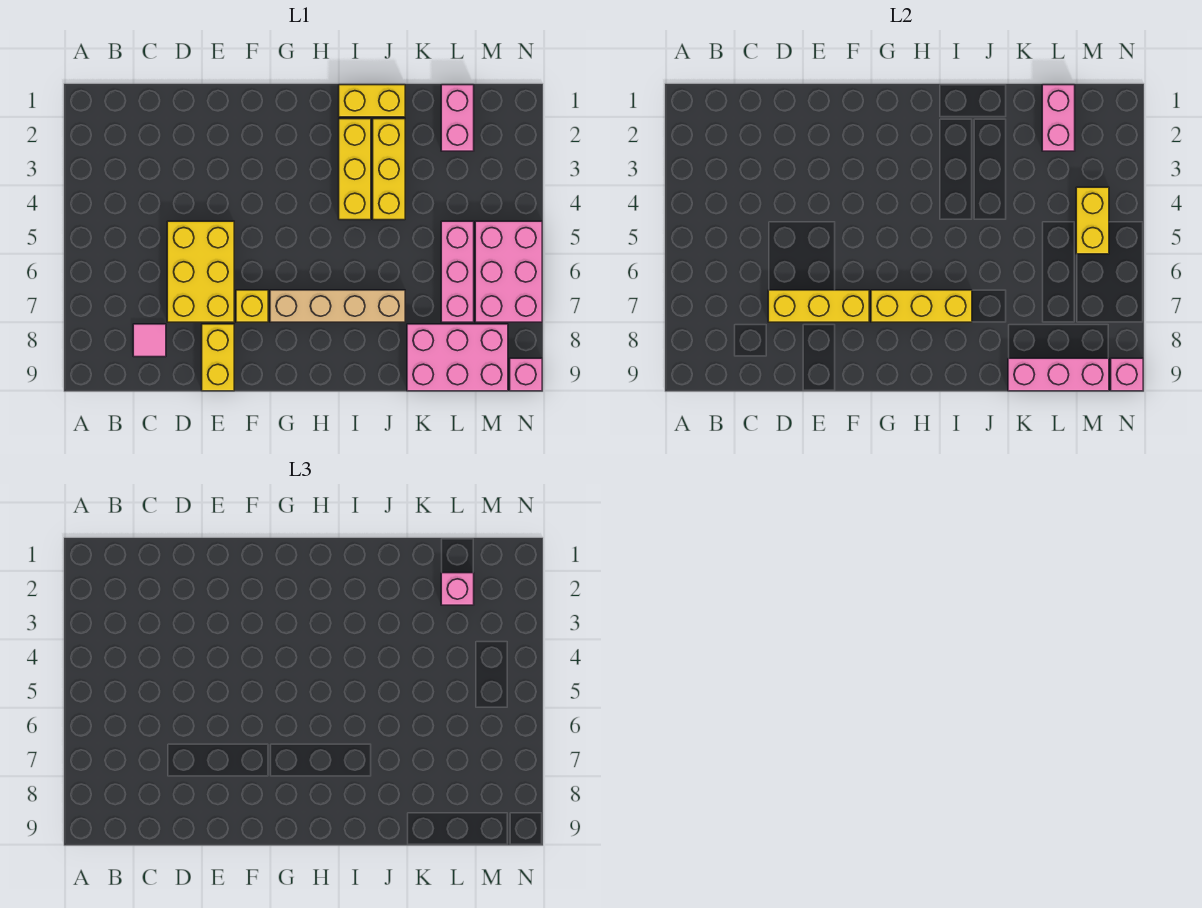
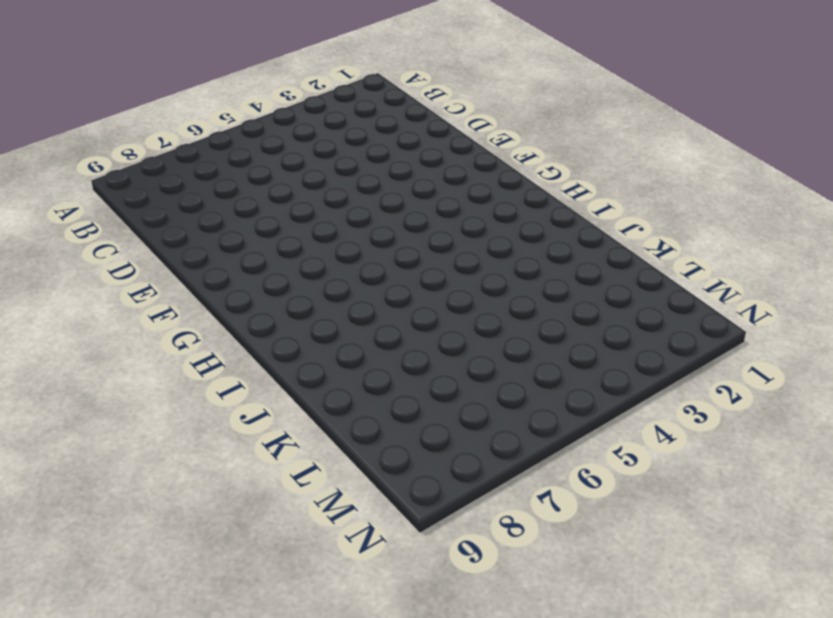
none -> pink tile C8 level 1
none -> yellow brick D5:E7 level 1
none -> yellow brick E8:E9 level 1

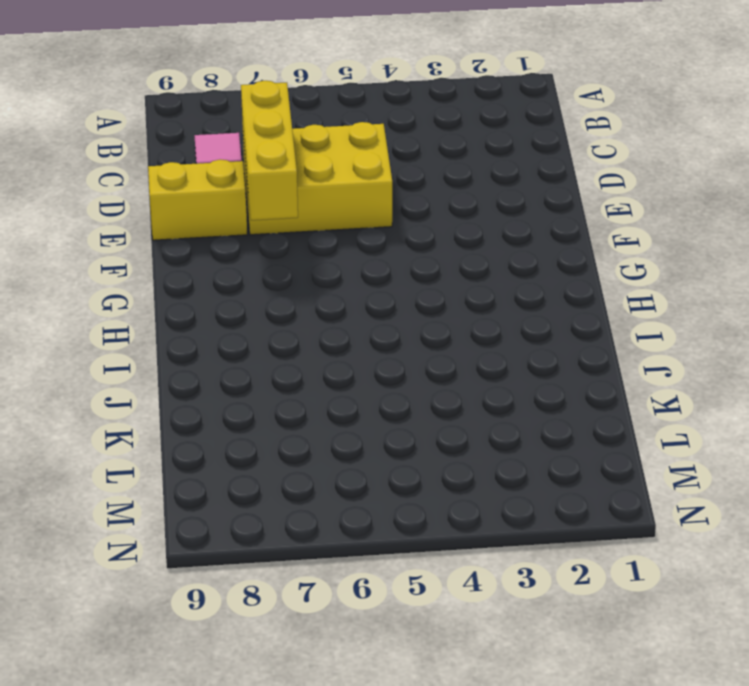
none -> yellow brick F7 level 1
none -> tan brick G7:J7 level 1
none -> yellow brick I1:J1 level 1

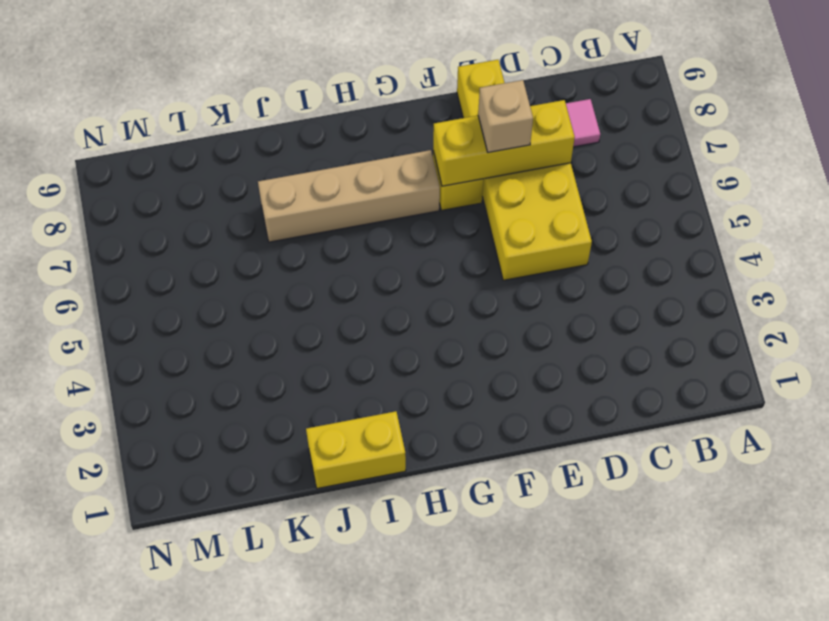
tan brick E7 level 3 -> none
none -> yellow brick I2:I4 level 1
none -> yellow brick J2:J4 level 1
none -> pink brick K8:M9 level 1

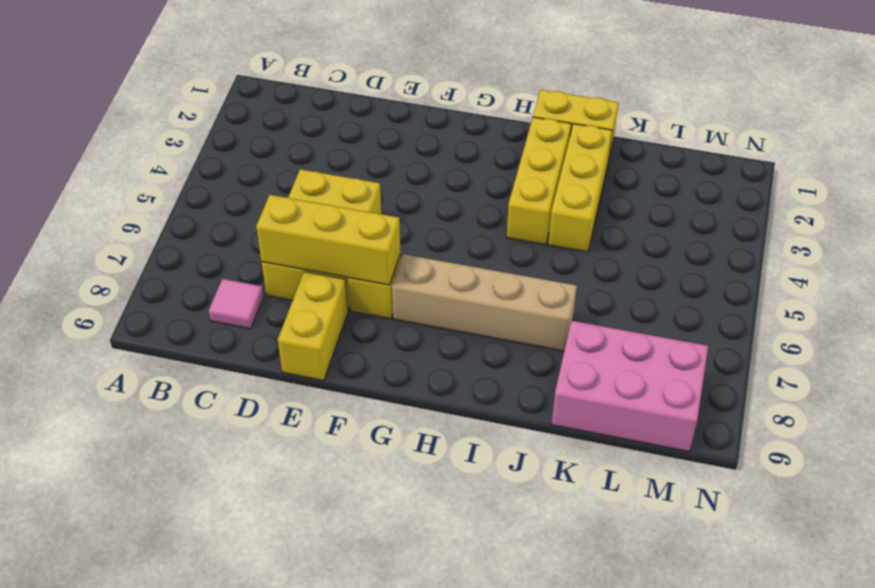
none -> pink brick L1:L2 level 1
none -> pink brick L5:L7 level 1
none -> pink brick M5:N7 level 1

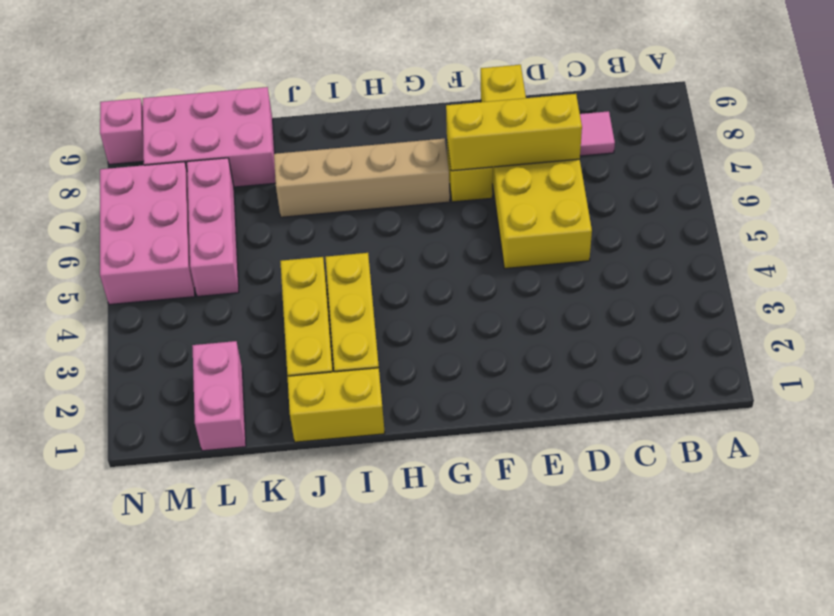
none -> yellow brick G7:I7 level 2
none -> pink brick K9:M9 level 2
none -> pink brick L1:L2 level 2

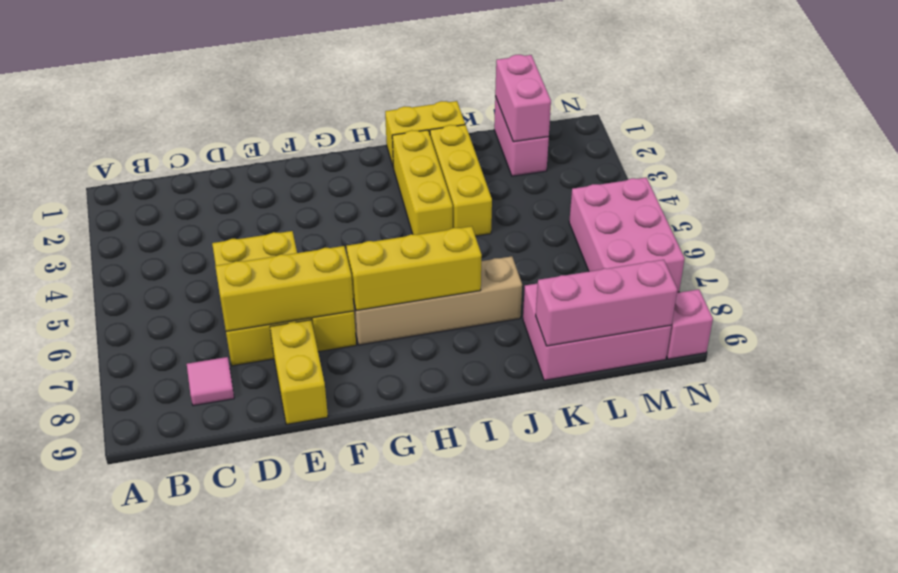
none -> pink brick L5:L7 level 1
none -> yellow brick M4:M5 level 2
none -> pink brick N9 level 2

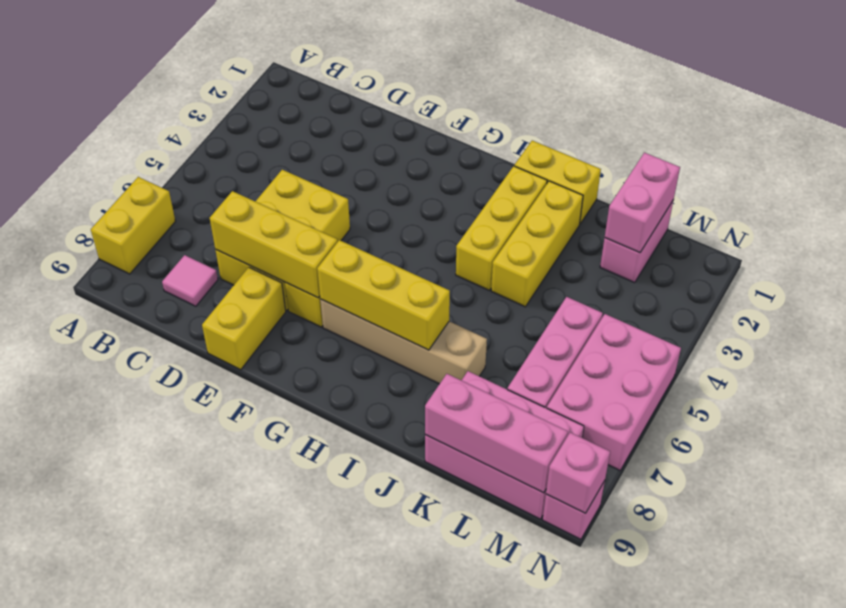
yellow brick A7:A8 level 1 -> yellow brick M4:M5 level 2
none -> pink brick L2 level 3

